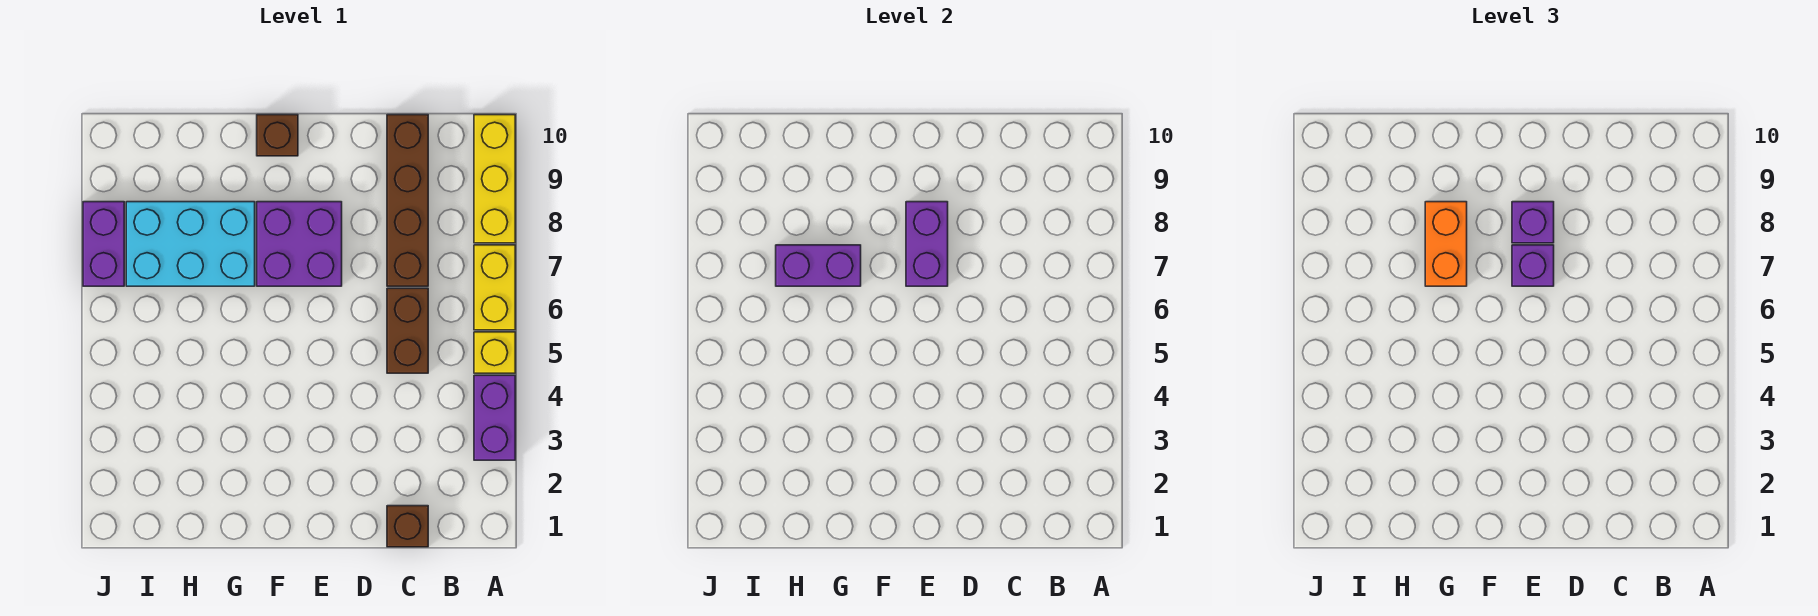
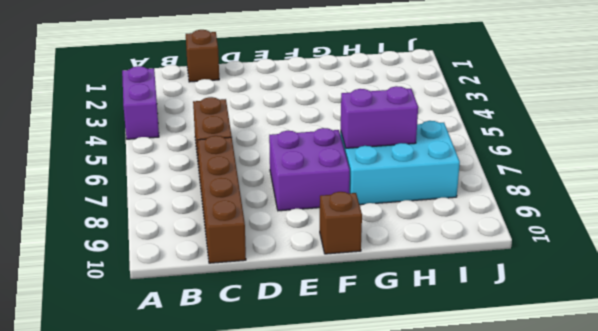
none -> yellow brick A5 level 1
none -> yellow brick A6:A7 level 1
none -> yellow brick A8:A10 level 1

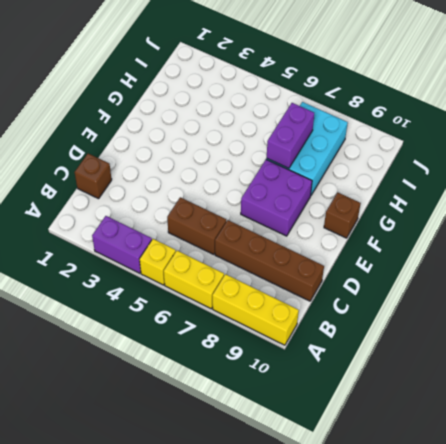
none -> purple brick J7:J8 level 1
none -> purple brick E7:E8 level 2
none -> purple brick E7 level 3

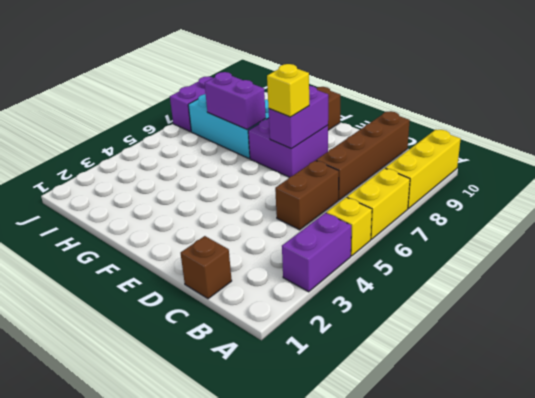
yellow brick E7 level 3 -> purple brick E7 level 3
none -> purple brick E8 level 3
none -> orange brick G7:G8 level 3

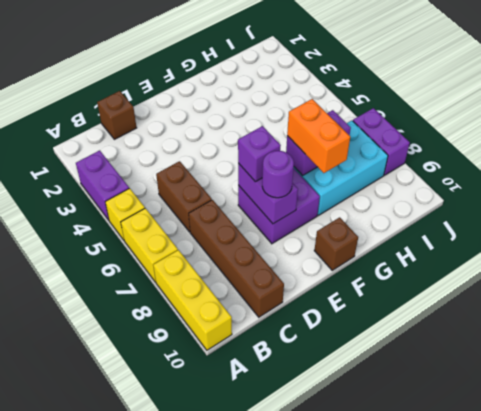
purple round brick E8 level 3 -> purple brick E8 level 3

